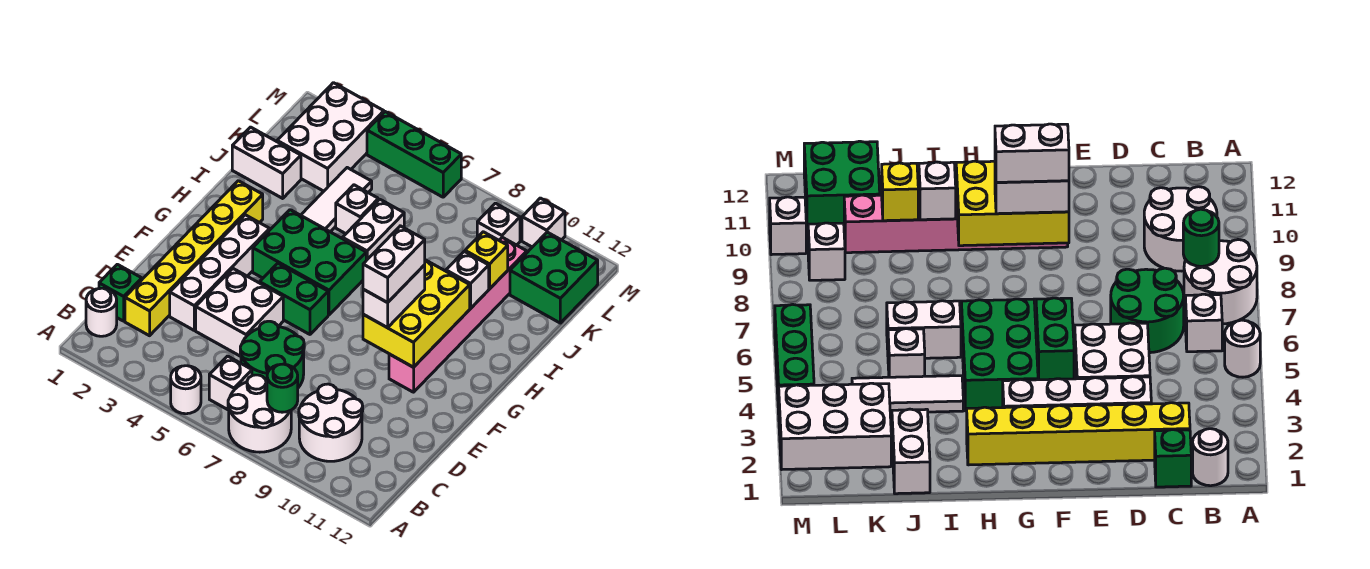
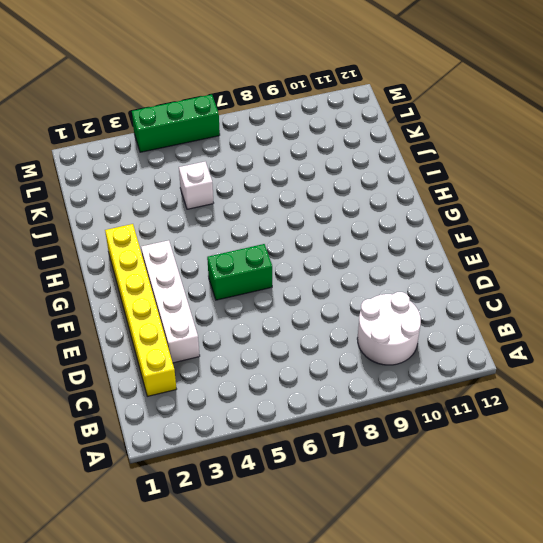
none -> white round brick A5 level 1
none -> white round brick A7:B8 level 1
none -> white round brick B1 level 1

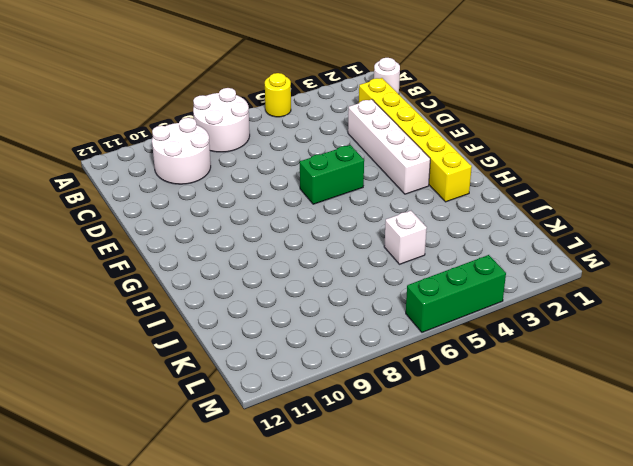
yellow round brick A5 level 1 -> white round brick A5 level 1
none -> white brick B6 level 1
none -> green brick C1 level 1
none -> green round brick C6:D7 level 1

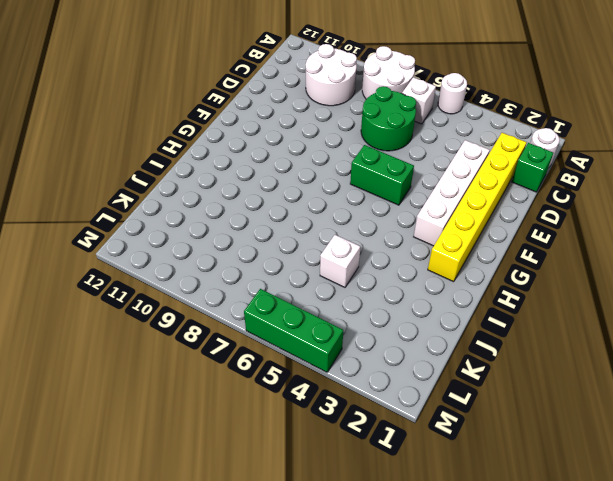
none -> white brick D4:E5 level 1
none -> pink brick F10:K10 level 1
none -> green brick G4:H6 level 1

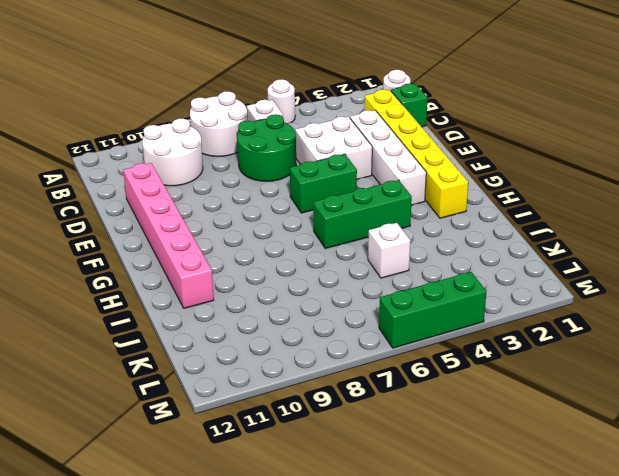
pink brick D11:I11 level 1 -> pink brick F10:K10 level 1
green brick H4:H6 level 1 -> green brick G4:H6 level 1
none -> white tile I4:K4 level 1
none -> white brick I6:J6 level 1
none -> white brick J1:J2 level 1

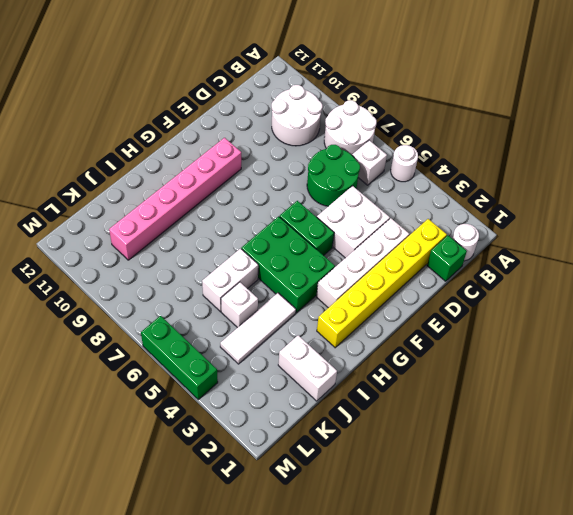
none -> white brick K2:M3 level 1
none -> green brick K11:L12 level 1
none -> white brick L9 level 1

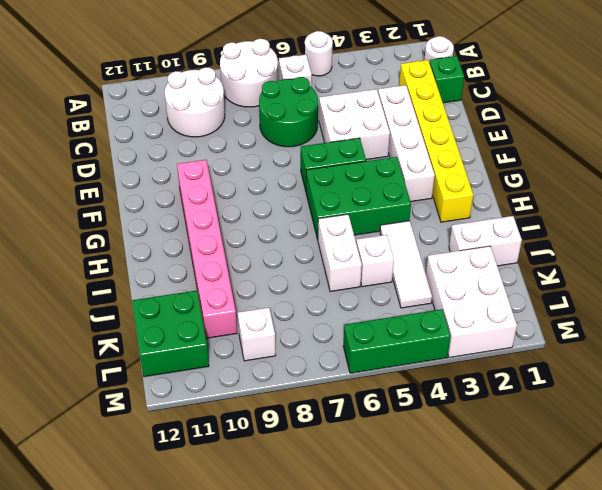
none -> white brick M10 level 1
none -> green round brick B8 level 2
none -> yellow brick F9:H10 level 2

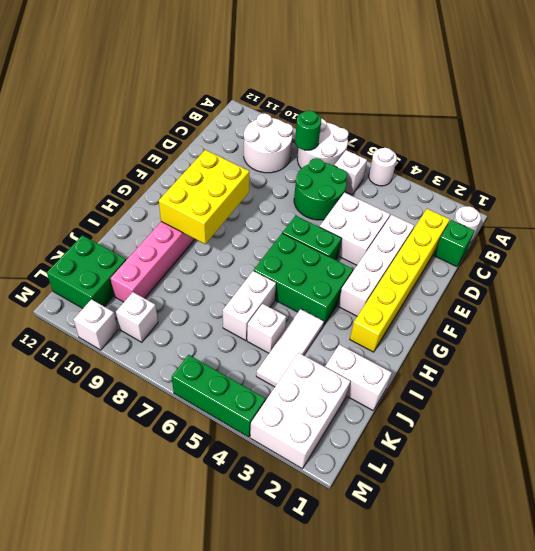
none -> white brick I10 level 2
none -> yellow brick J10 level 2
none -> white brick F9:G9 level 3

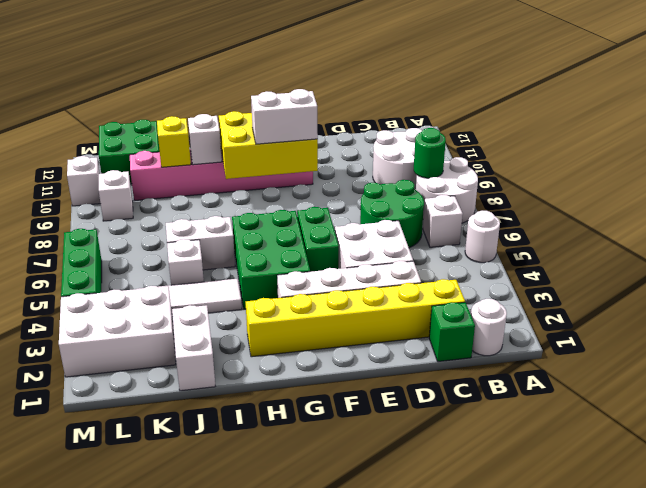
none -> white brick F9:G9 level 4

